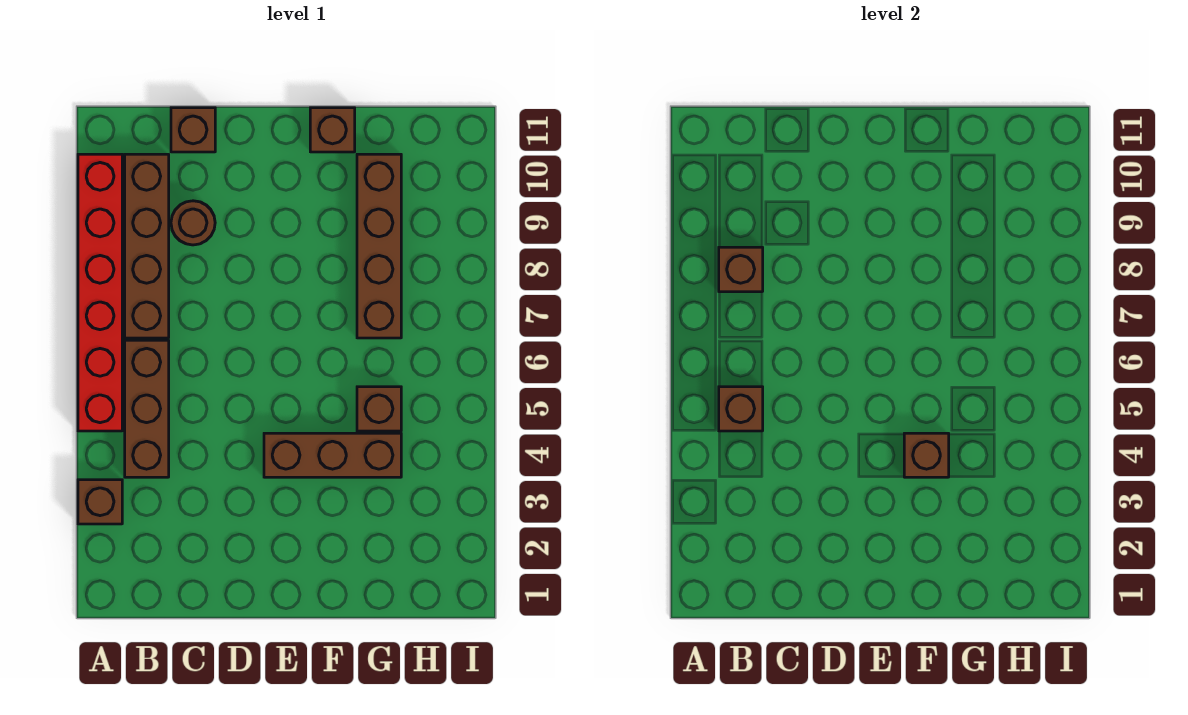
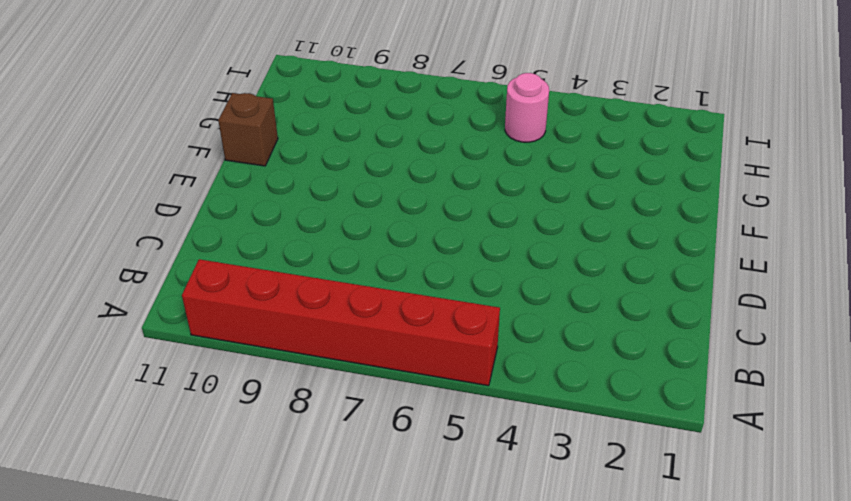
pink round brick H5 level 1 -> none
none -> brown brick A3 level 1
none -> brown brick B4:B6 level 1
none -> brown brick B7:B10 level 1

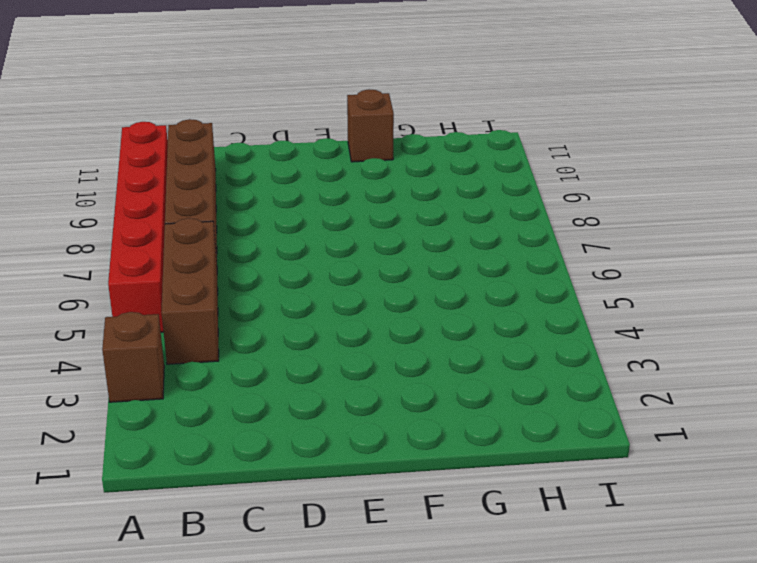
none -> brown round brick C9 level 1
none -> brown brick C11 level 1
none -> brown brick E4:G4 level 1

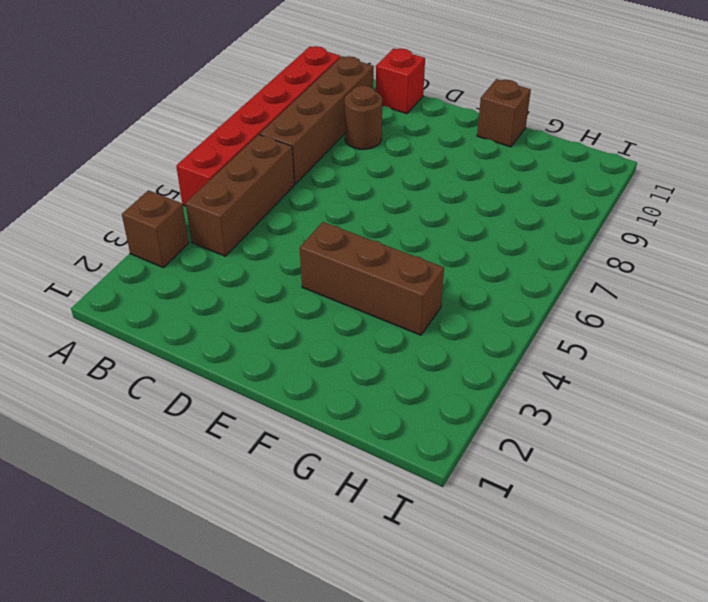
red brick C11 level 1 -> brown brick C11 level 1
none -> brown brick G5 level 1
none -> brown brick G7:G10 level 1
none -> brown brick B5 level 2

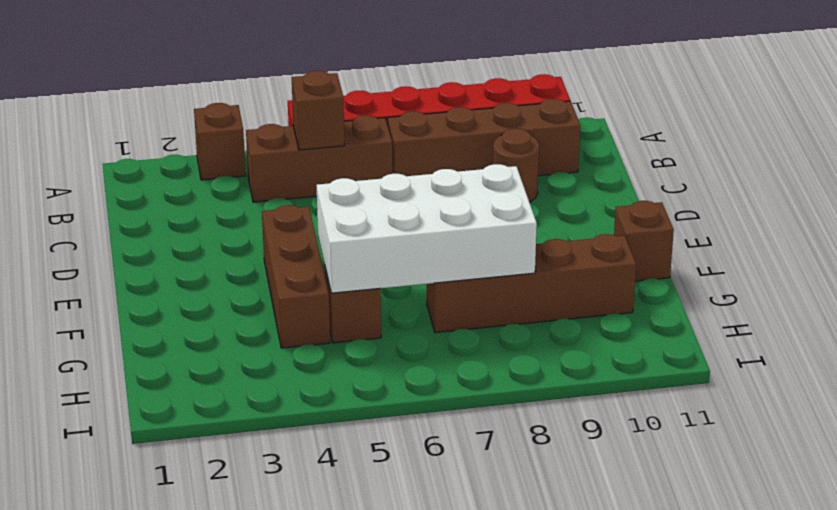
white brick F5:G8 level 2 -> none
none -> brown brick C11 level 1
none -> brown brick B8 level 2
none -> brown brick F4 level 2

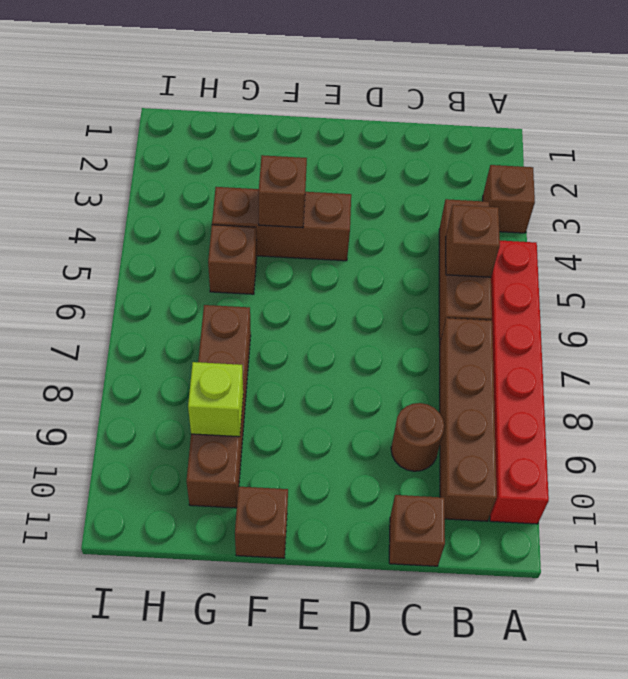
lime brick G9 level 2 -> none
none -> brown brick B8 level 2

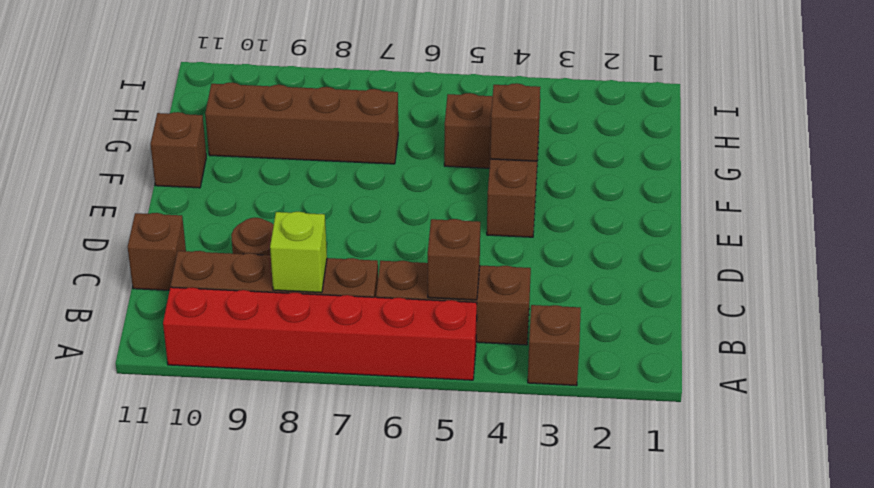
lime brick B8 level 2 -> brown brick B8 level 2

